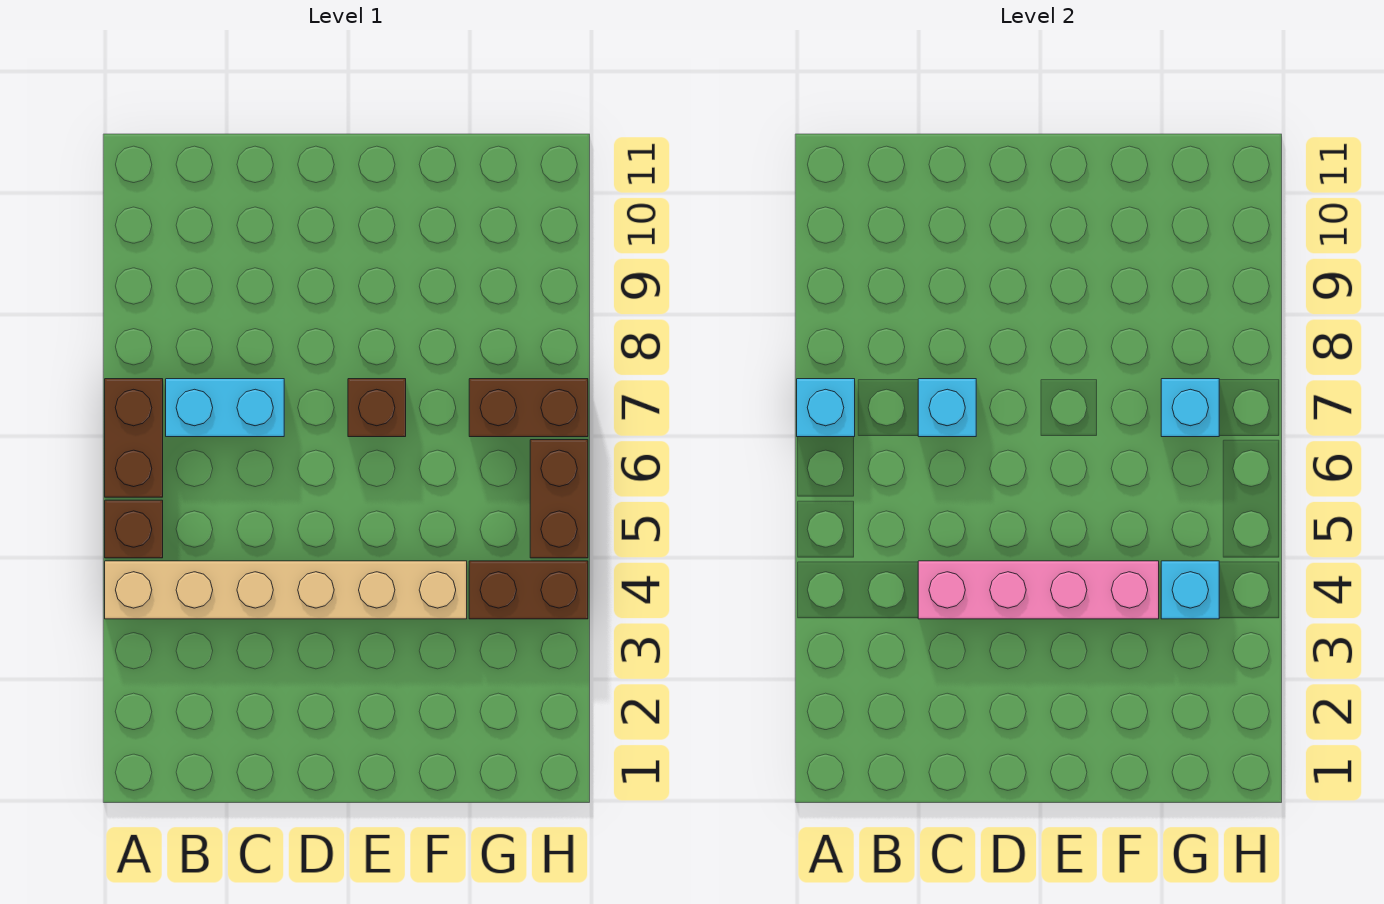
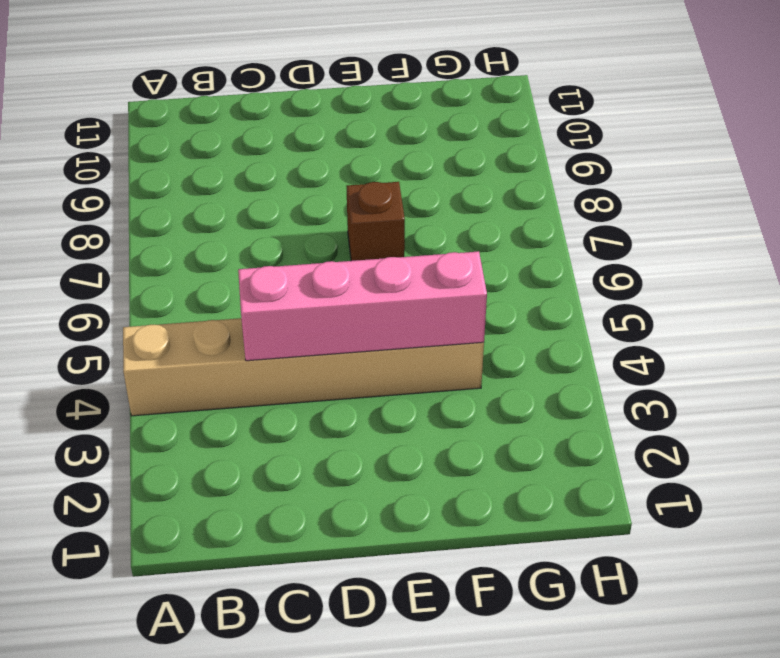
none -> brown brick A5 level 1
none -> brown brick A6:A7 level 1
none -> cyan brick B7:C7 level 1

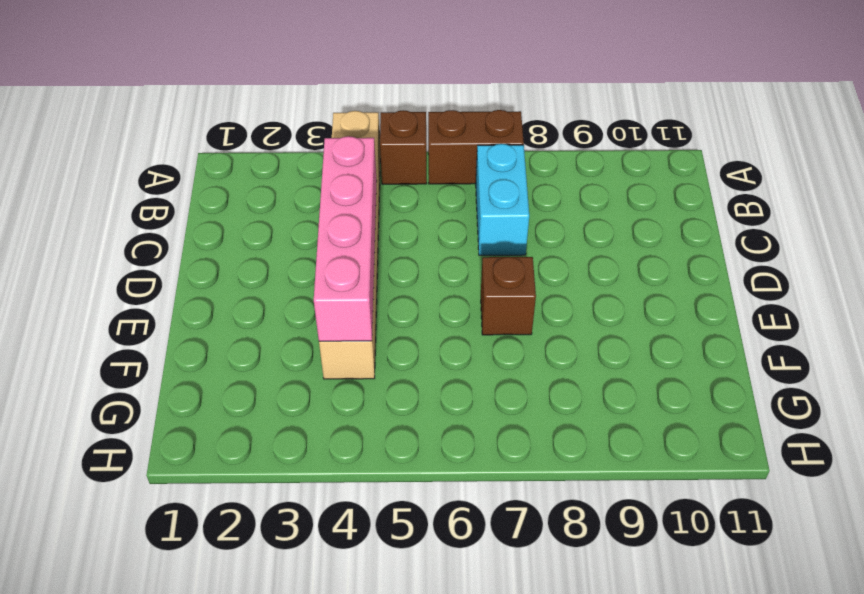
none -> brown brick G4:H4 level 1
none -> brown brick G7:H7 level 1
none -> brown brick H5:H6 level 1

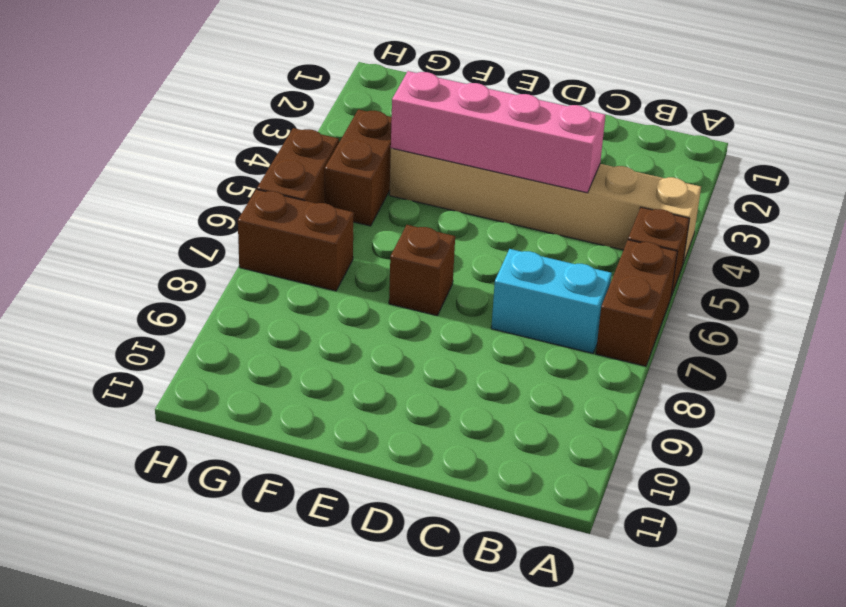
brown brick G4:G5 level 1 -> brown brick G4:H4 level 1
none -> cyan brick A7 level 2
none -> cyan brick C7 level 2
none -> cyan brick G4 level 2

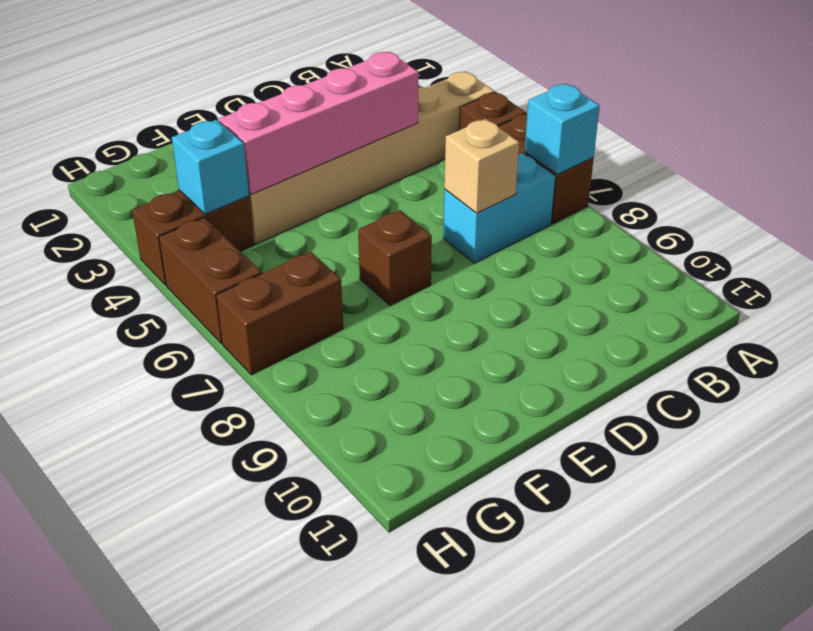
tan brick C7 level 2 -> cyan brick C7 level 2
none -> cyan brick G7 level 2

